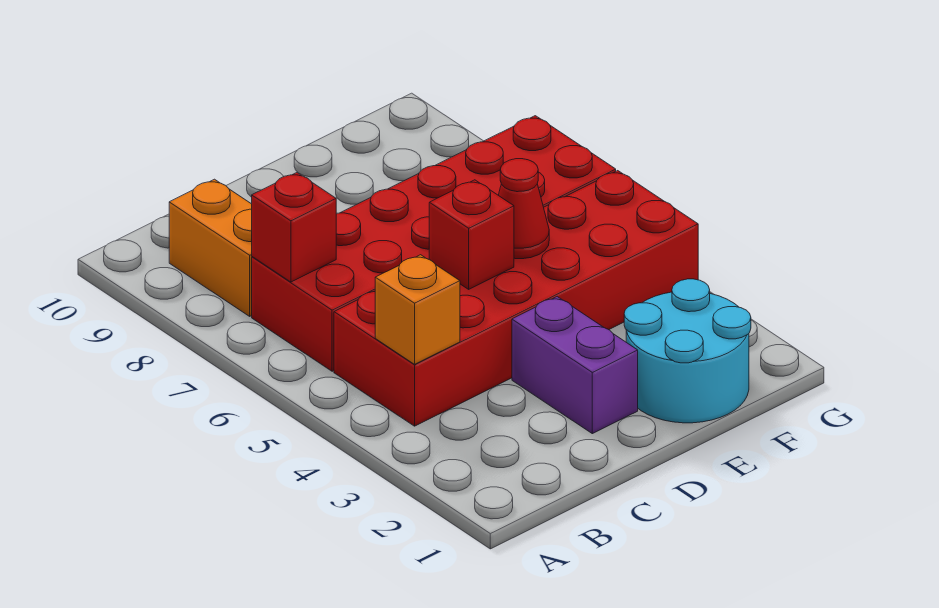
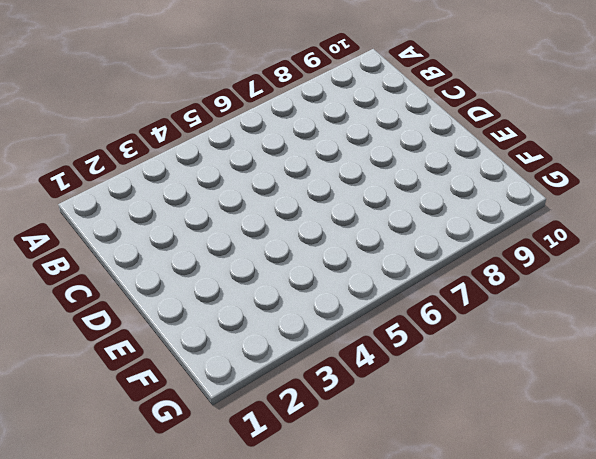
none -> red brick B4:G5 level 1
none -> red brick B6:G7 level 1

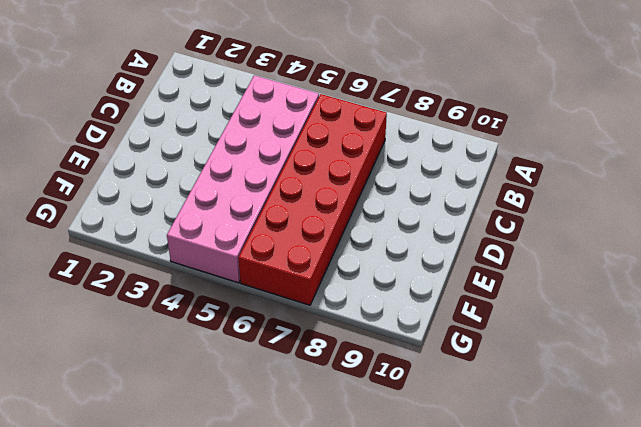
pink brick B4:G5 level 1 -> red brick B4:G5 level 1
none -> orange brick B8:B9 level 1
none -> purple brick D2:D3 level 1

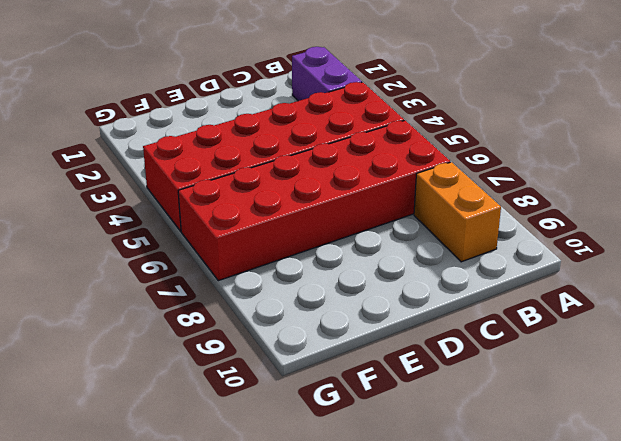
purple brick B2:B3 level 1 -> purple brick D2:D3 level 1
none -> cyan round brick E1:F2 level 1
none -> orange brick B4 level 2

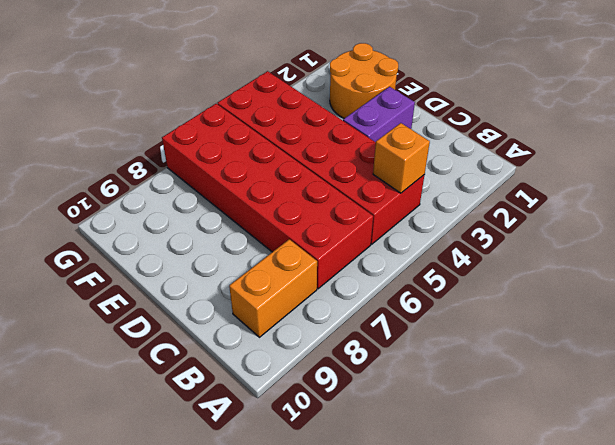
orange round brick E1:F2 level 1 -> cyan round brick E1:F2 level 1
none -> red brick B7 level 2
none -> red brick D5 level 2

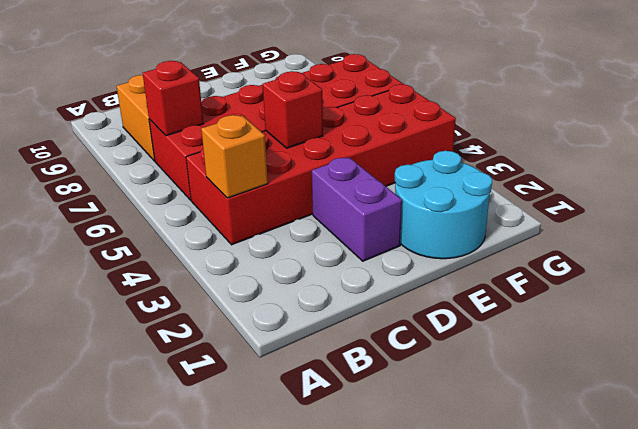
none -> red cone E5 level 2

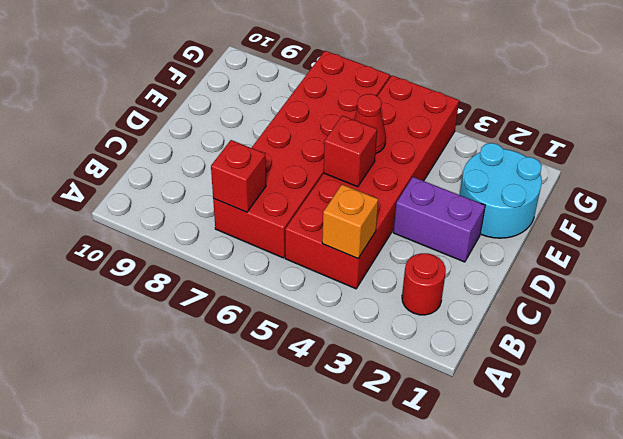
red round brick B2 level 1 -> none
none -> orange brick B8:B9 level 1

